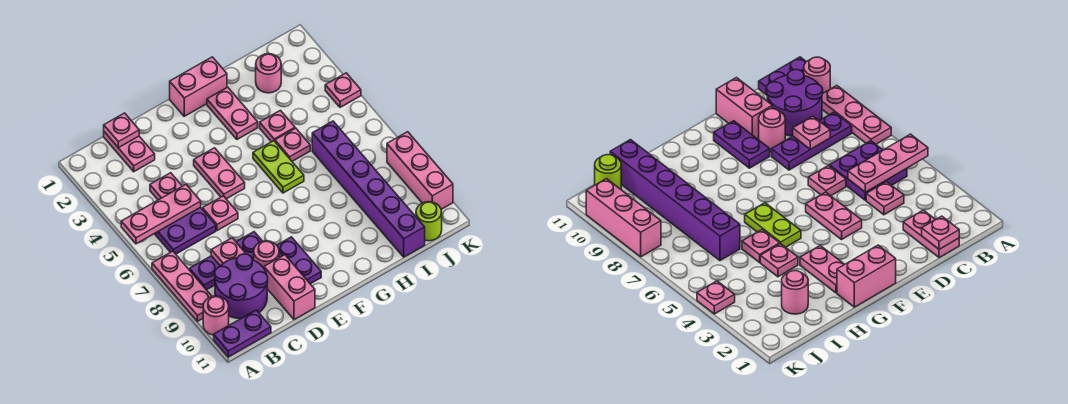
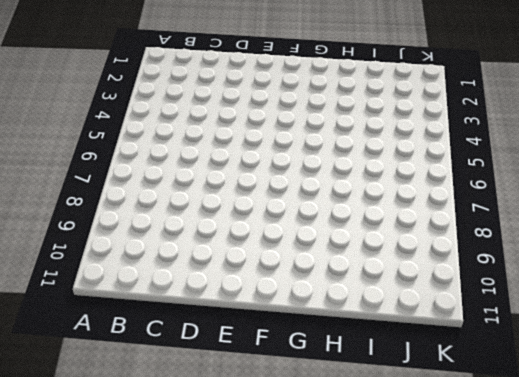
none -> pink plate A7:A9 level 1
none -> pink round brick A10 level 1
none -> purple plate A11:B11 level 1

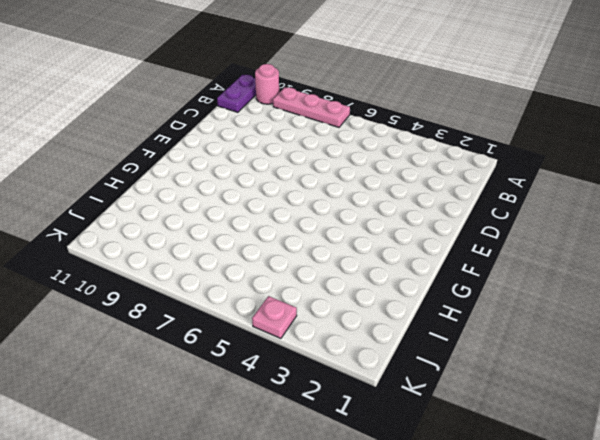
none -> purple plate B5:C6 level 1
none -> purple plate B8:D8 level 1
none -> purple round brick B9:C10 level 1

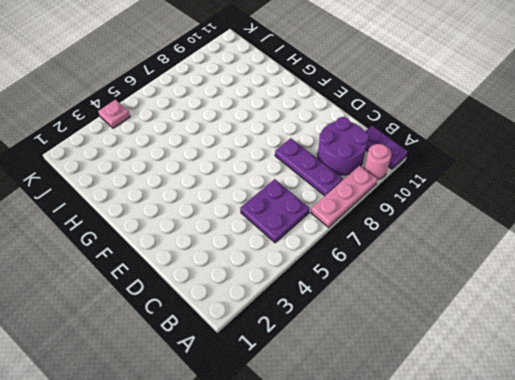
none -> pink plate C1:C2 level 1
none -> pink plate C4 level 1
none -> pink plate D6 level 1

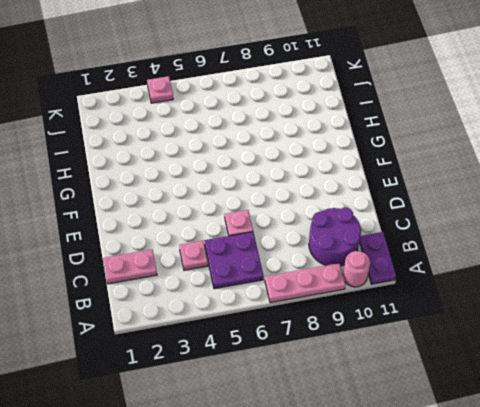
none -> purple plate B8:D8 level 1
none -> pink round brick D9 level 1
none -> pink brick D10:D11 level 1

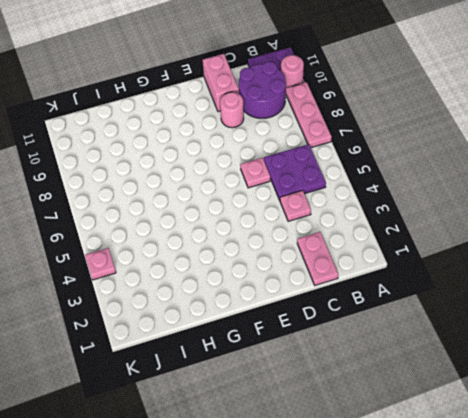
none -> purple plate B8:D8 level 1
none -> pink plate E4:E5 level 1
none -> purple plate E9:E10 level 1

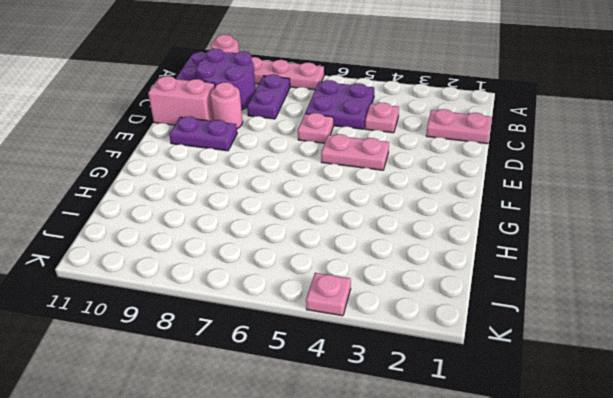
purple plate B8:C8 level 1 -> purple plate B8:D8 level 1
none -> pink brick F1:G1 level 1
none -> pink plate G2:G3 level 1
none -> lime plate G5:G6 level 1

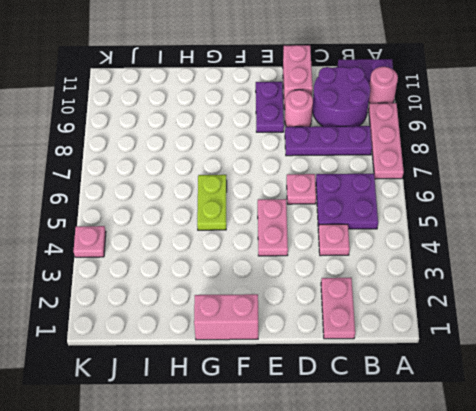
none -> pink plate G2:G3 level 1
none -> pink plate H4 level 1
none -> pink plate H5 level 1

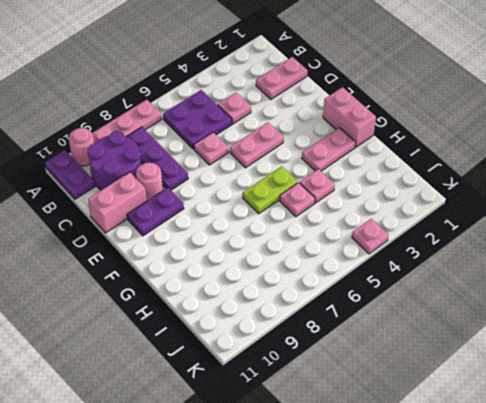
none -> pink round brick I2 level 1
none -> purple brick I6:I11 level 1
none -> lime round brick J11 level 1

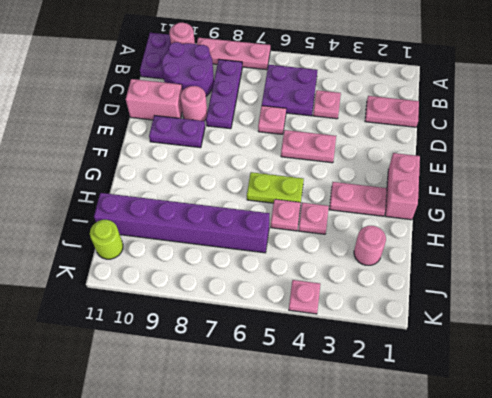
none -> pink brick K8:K10 level 1
none -> pink plate A5:C5 level 2
none -> pink plate C1 level 2

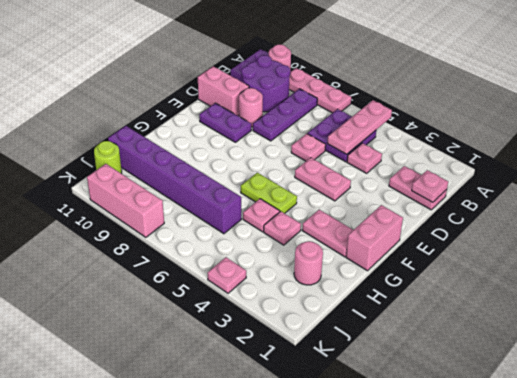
none -> pink plate C8 level 2

